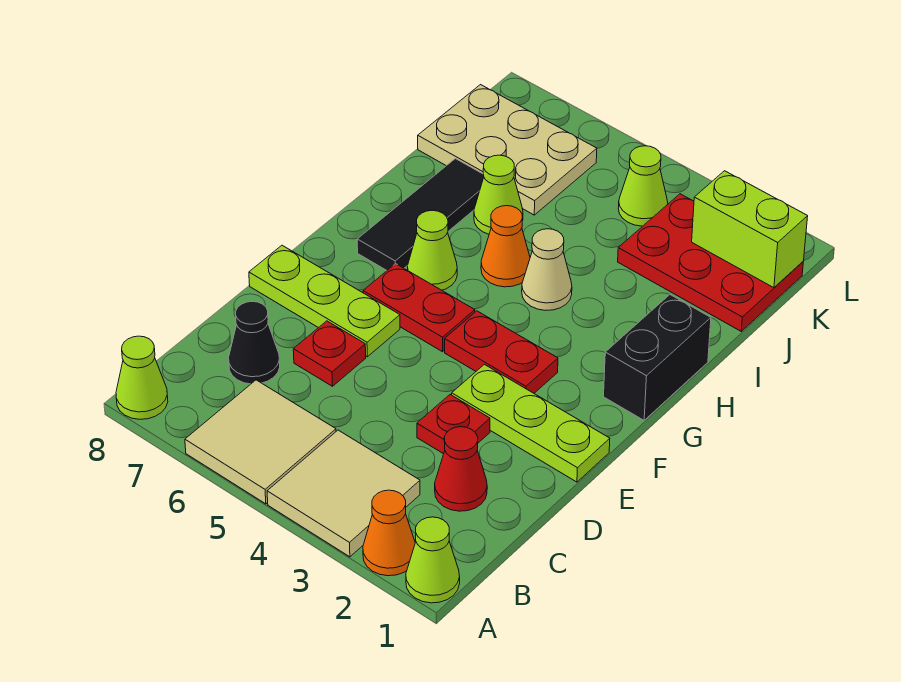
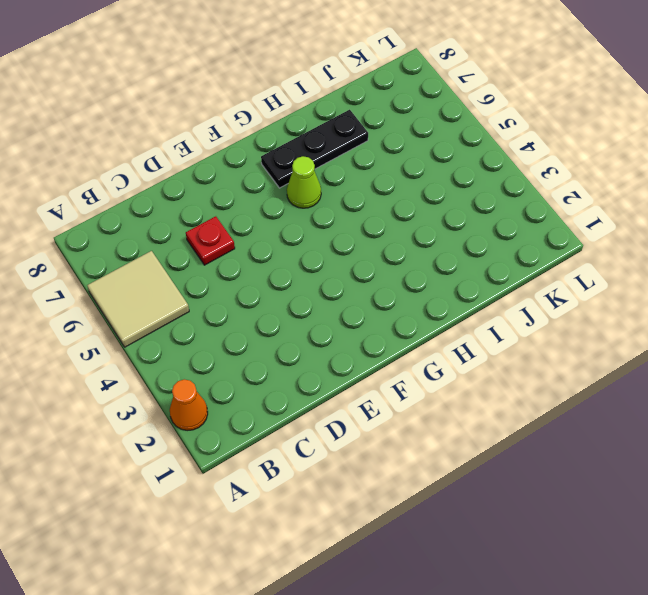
black plate G7:I7 level 1 -> black tile G7:I7 level 1
none -> lime cone A1 level 1
none -> tan tile A3:B4 level 1
none -> lime cone A8 level 1

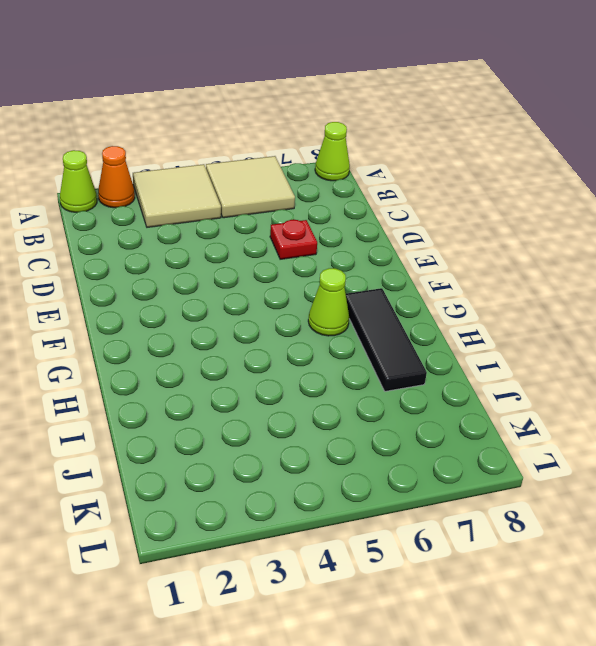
none -> red cone C2 level 1
none -> black cone C7 level 1
none -> red plate D3 level 1

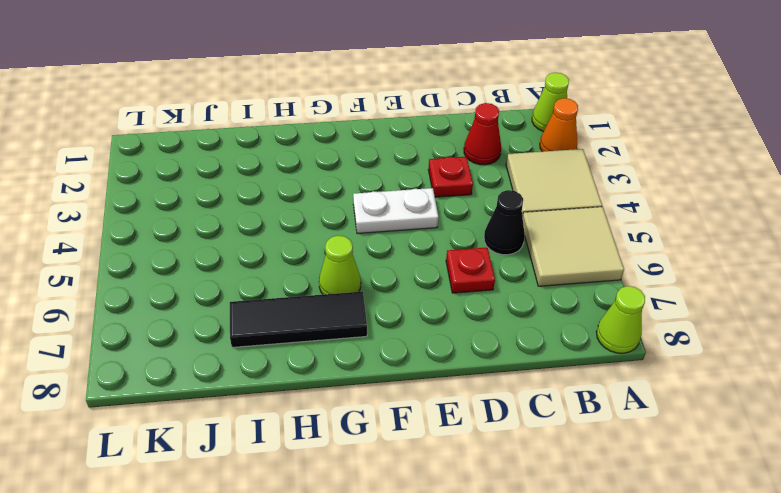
black cone C5 level 1 -> black cone C7 level 1
white plate E4:F4 level 1 -> red plate F3:F4 level 1
none -> lime plate E1:E3 level 1
none -> lime plate E6:E8 level 1
none -> red plate F5:F6 level 1

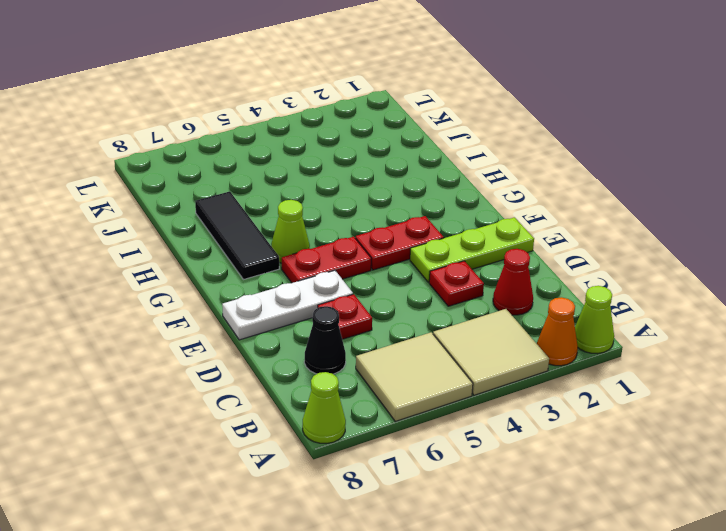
white plate E6:E8 level 1 -> lime plate E6:E8 level 1
none -> black brick G1:H1 level 1
none -> tan cone H4 level 1
none -> orange cone H5 level 1

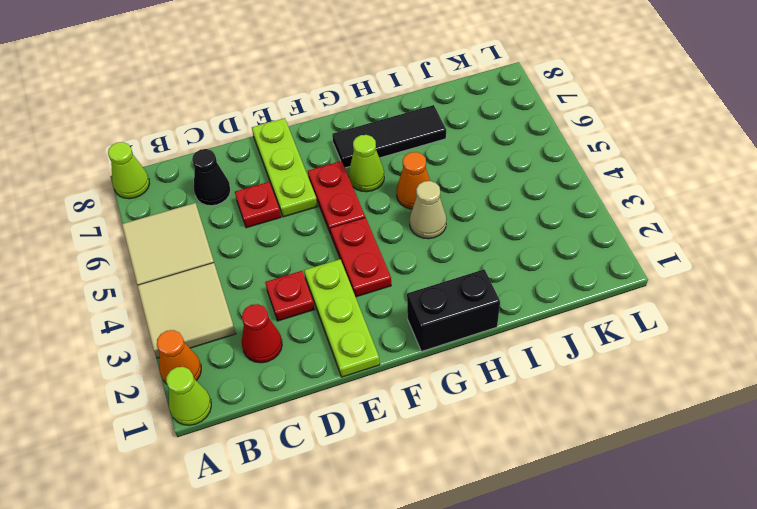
none -> lime cone I6 level 1
none -> red plate J1:K3 level 1
none -> tan plate J6:K8 level 1

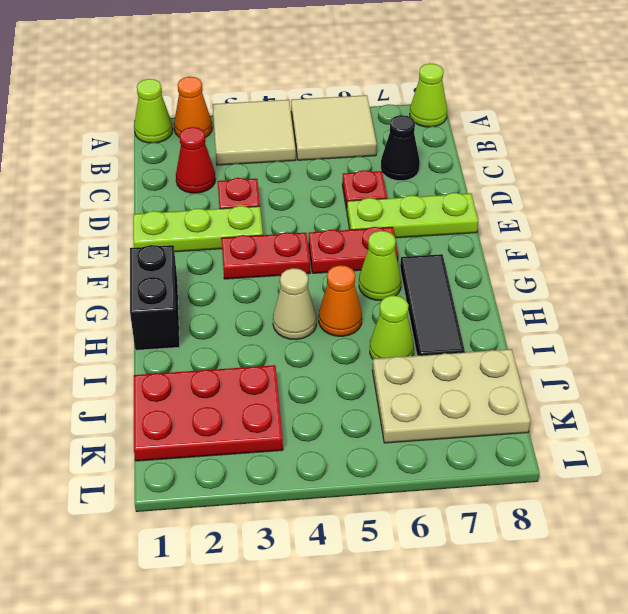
none -> lime cone K4 level 1
none -> lime brick K1:K2 level 2

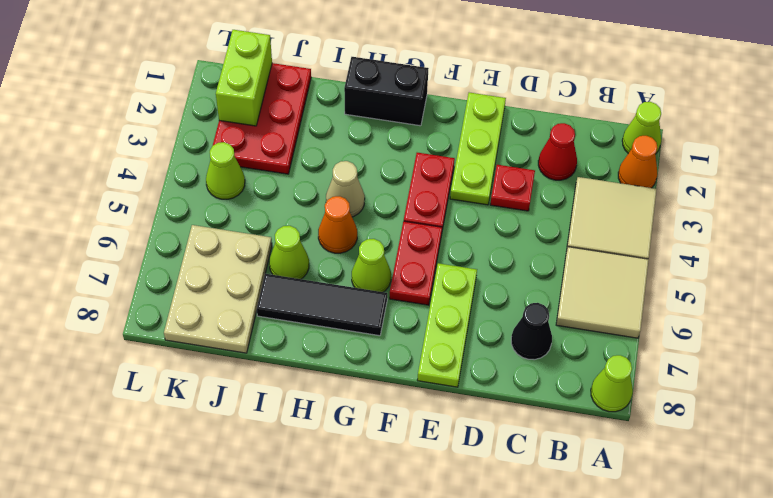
none -> red plate D6 level 1

